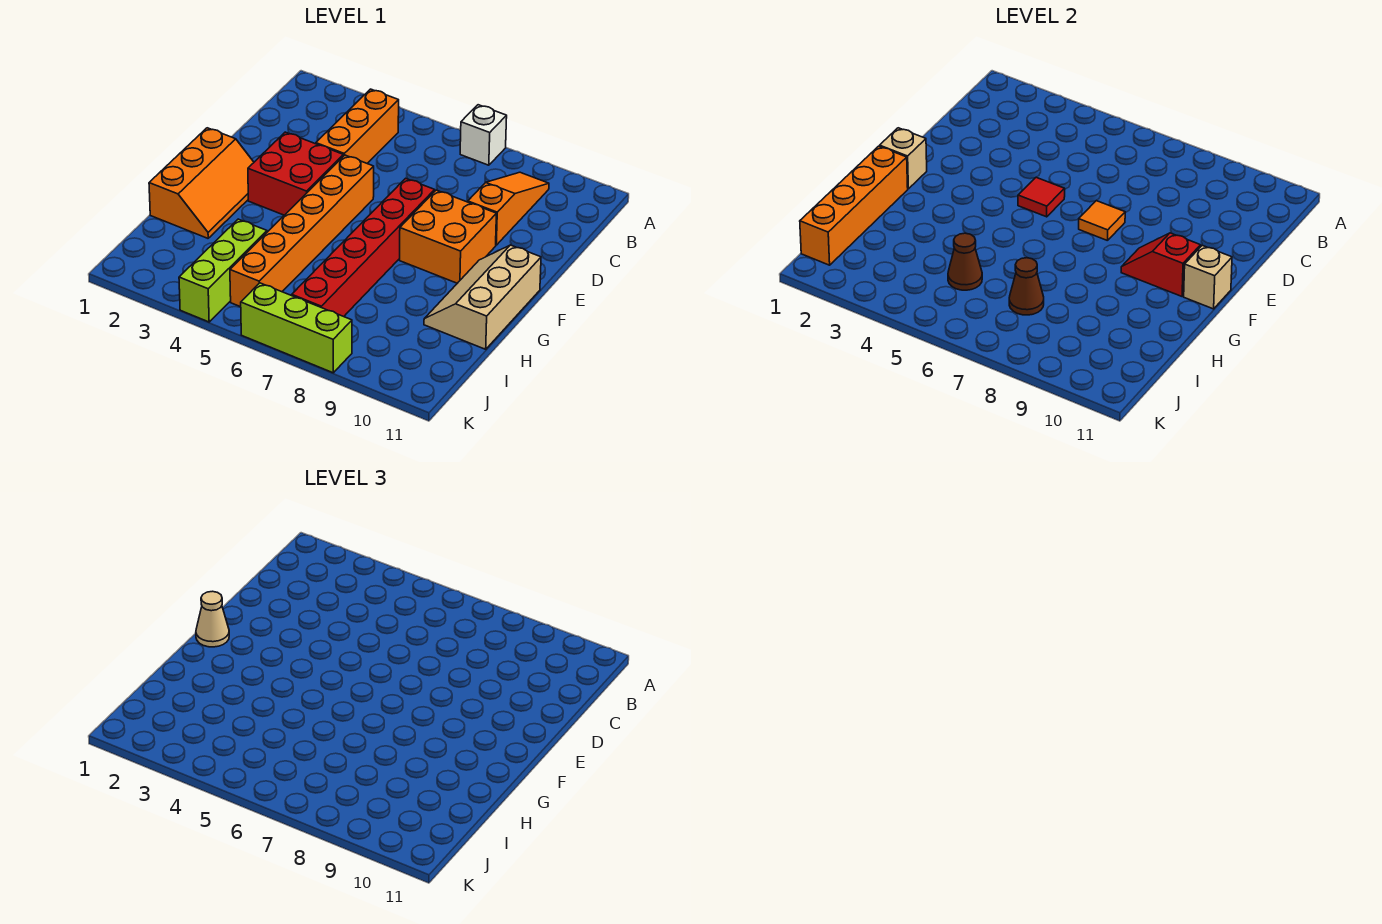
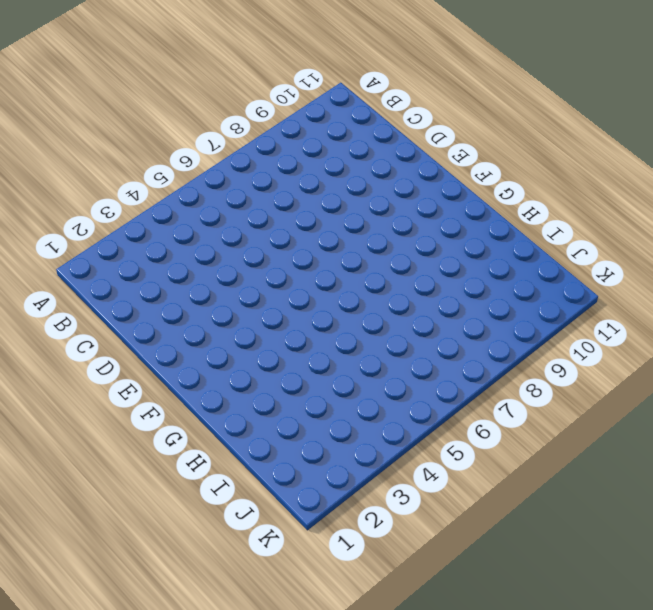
none -> white brick A7 level 1
none -> orange brick B4:D4 level 1
none -> orange slope B9:D9 level 1 top D

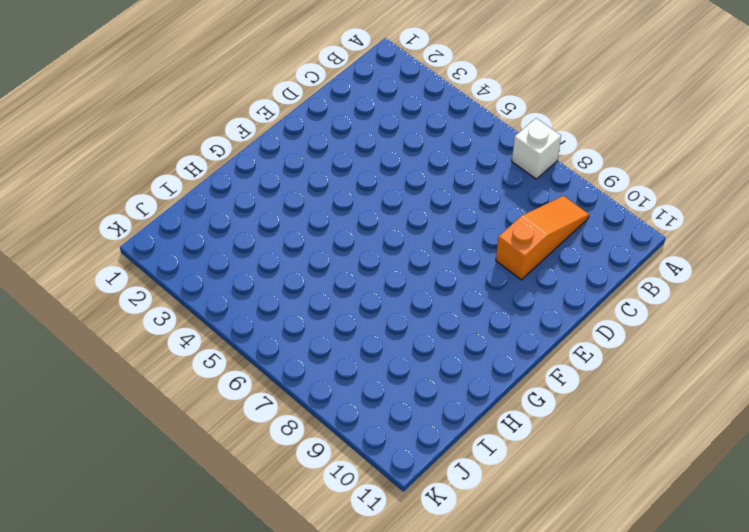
none -> orange brick B4:D4 level 1
none -> red brick E3:F4 level 1
none -> orange brick E5:J5 level 1

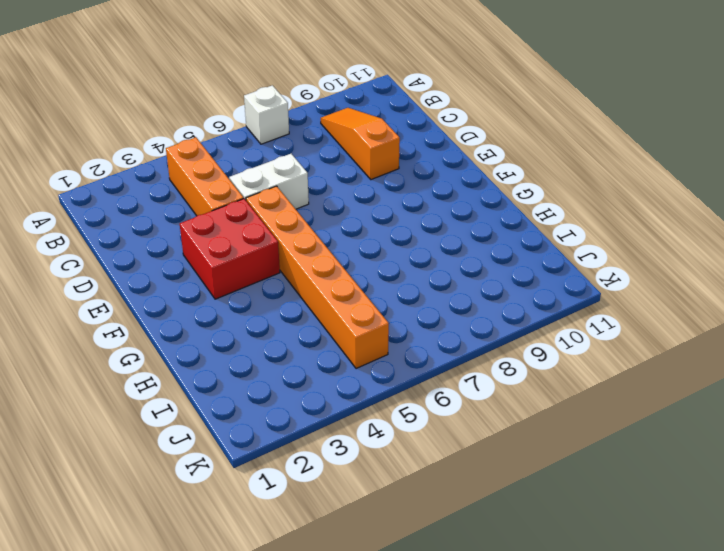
white brick D5:D6 level 1 -> none
none -> red brick E7:J7 level 1
none -> orange brick E8:F9 level 1
none -> orange slope F1:H2 level 1 top 1

